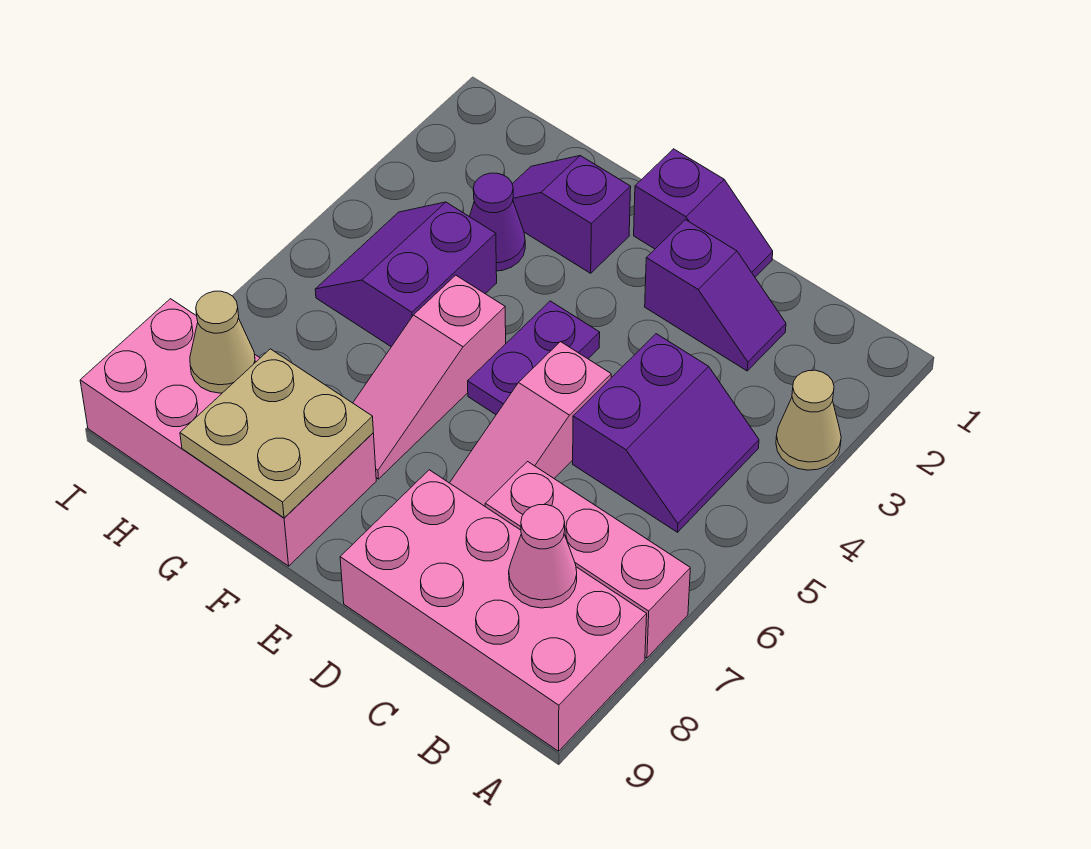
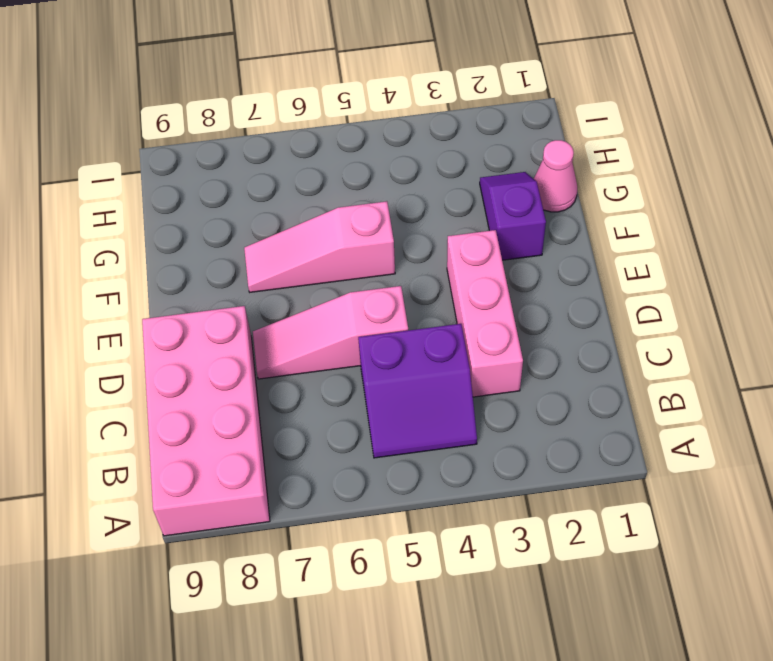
pink brick C3:E3 level 1 -> pink brick A7:C7 level 1
pink cone G1 level 1 -> pink cone B8 level 2
none -> tan cone A3 level 1
none -> purple slope C2:D2 level 1 top D
none -> purple slope D1:E1 level 1 top E

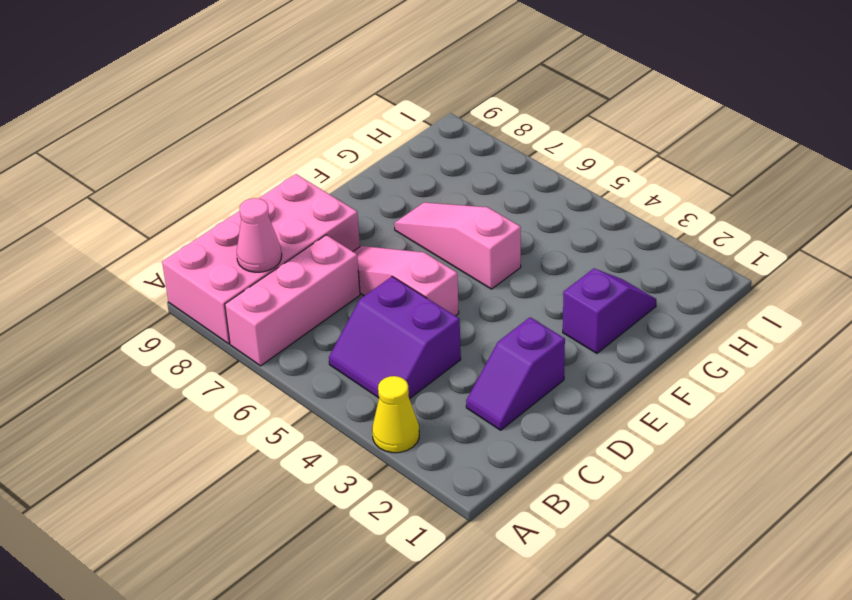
yellow cone A3 level 1 -> tan cone A3 level 1
none -> purple slope D1:E1 level 1 top E
none -> purple plate E4:E5 level 1
none -> pink brick F8:I9 level 1

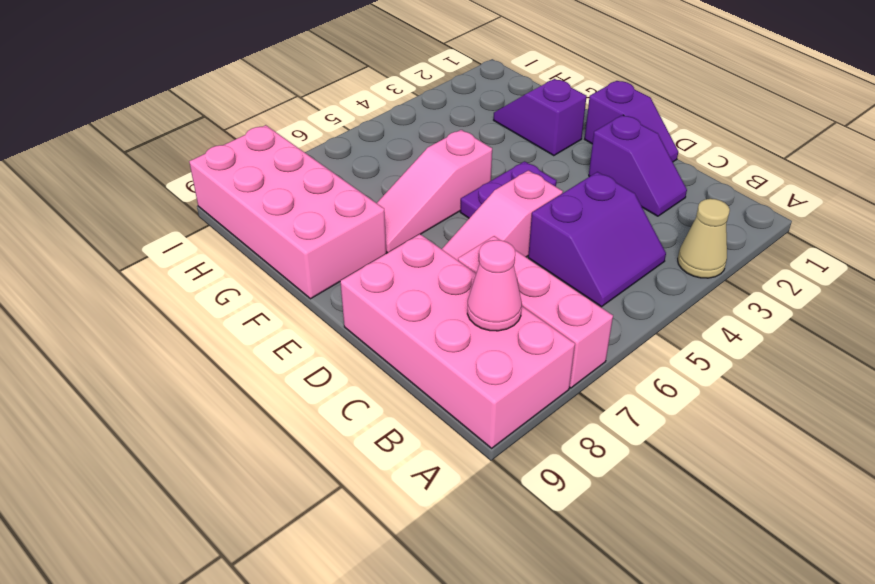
none -> purple cone G3 level 1
none -> purple slope G4:H5 level 1 top G
none -> tan plate F8:G9 level 2

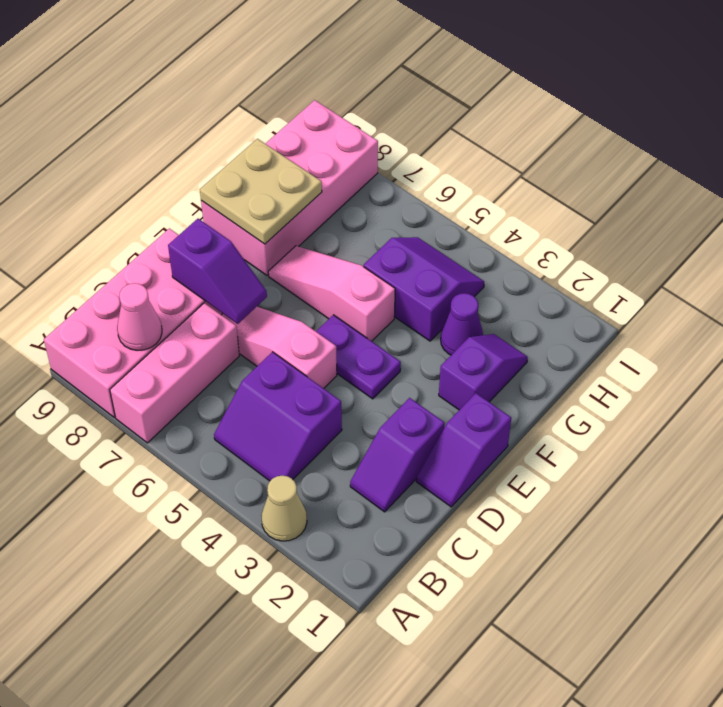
purple slope D7:D8 level 2 top 8 -> none
none -> tan cone H8 level 2

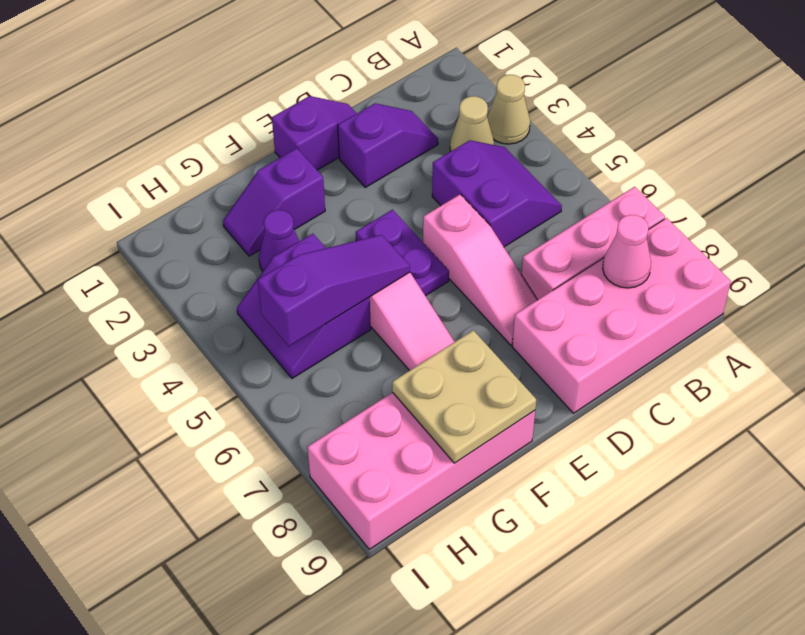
tan cone B3 level 1 -> tan cone H8 level 2
purple slope F5:H5 level 2 top H -> none

